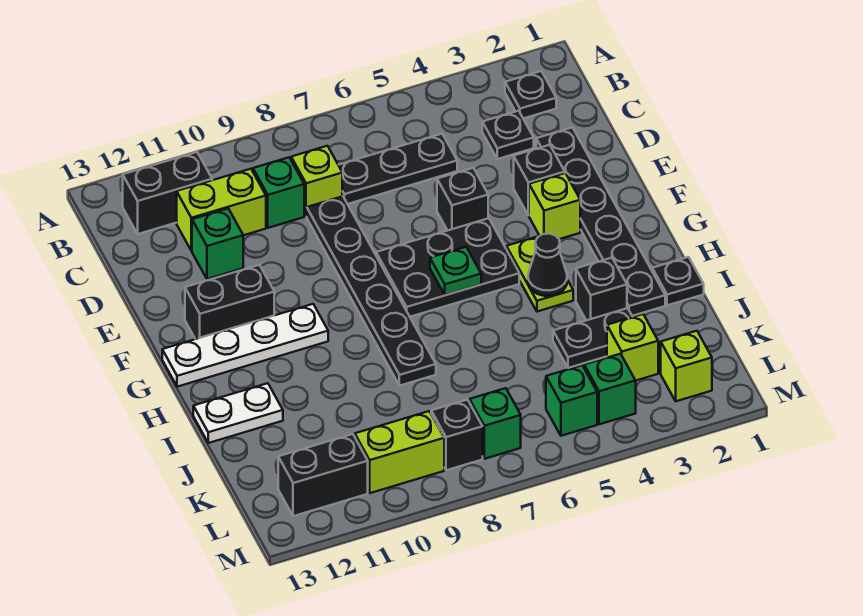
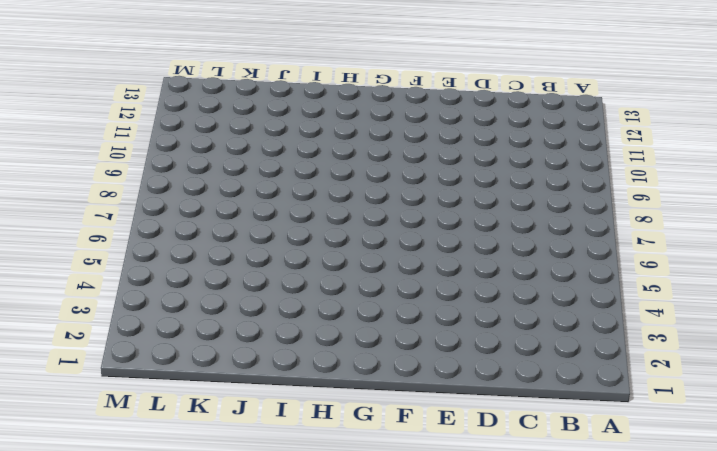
none -> black plate B2 level 1
none -> black brick B11:B12 level 1
none -> black plate C3 level 1
none -> black plate C5:C7 level 1

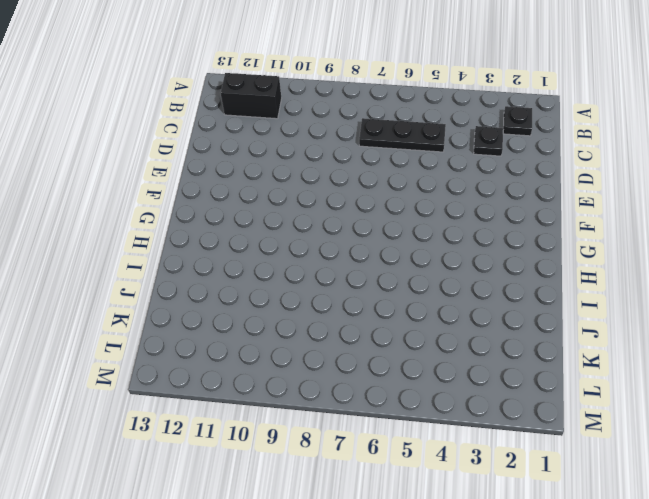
none -> lime brick C8 level 1
none -> green brick C9 level 1
none -> lime brick C10:C11 level 1
none -> black plate D2:I2 level 1

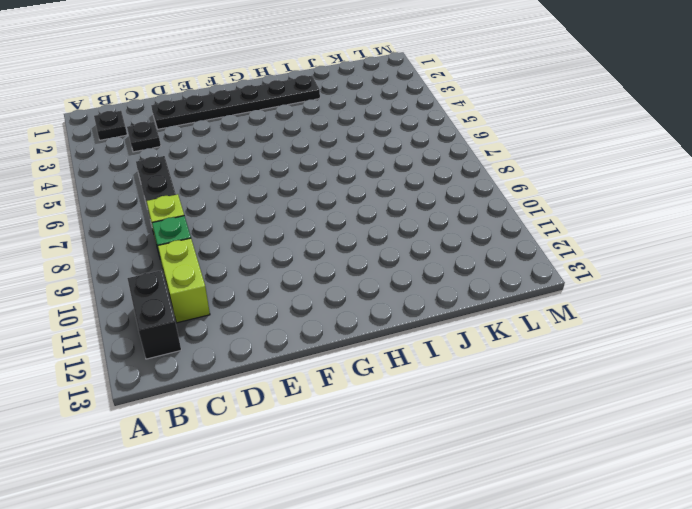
none -> black plate D8:I8 level 1
none -> green brick D11 level 1
none -> black brick E3 level 1
none -> black brick E5 level 1

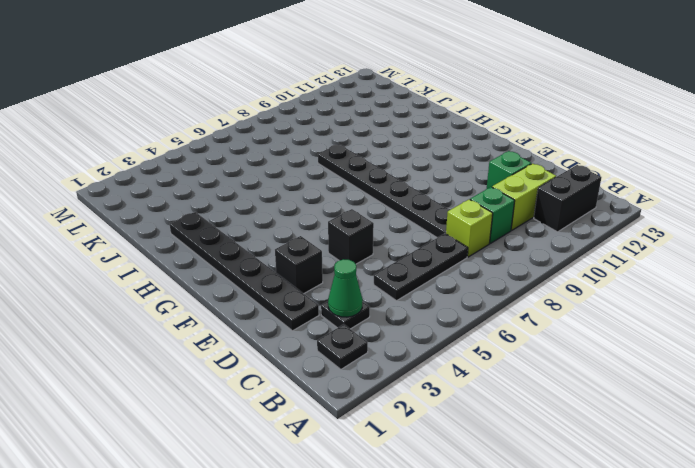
green cone C3 level 2 -> none
none -> lime brick F3 level 1
none -> black plate F5:G7 level 1
none -> black brick F11:F12 level 1
none -> lime plate G4:H4 level 1

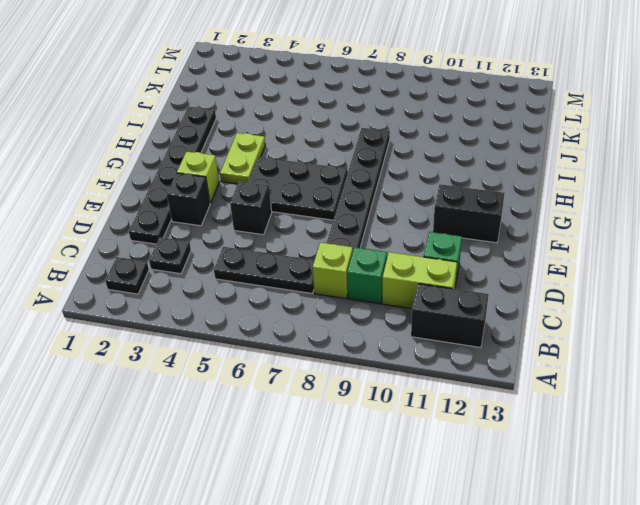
none -> white plate G10:G13 level 1
none -> black plate I1 level 1
none -> black brick I3 level 1
none -> white plate I12:I13 level 1

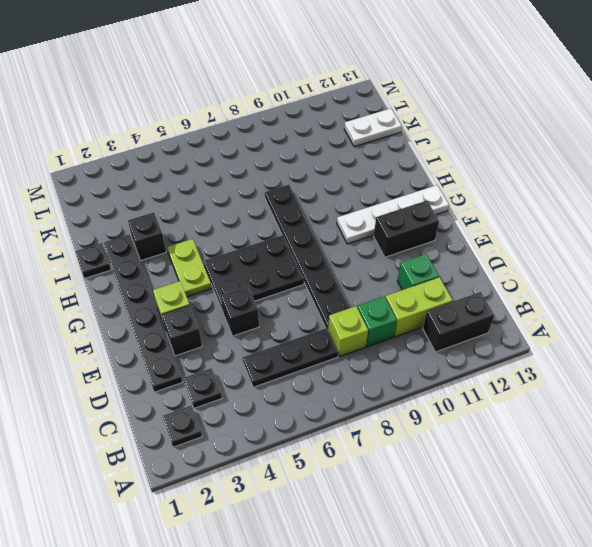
white plate K12:K13 level 1 -> white plate I12:I13 level 1
none -> black plate J3:J4 level 1
none -> lime brick K3 level 1
none -> lime brick L2 level 1
none -> green brick L4 level 1

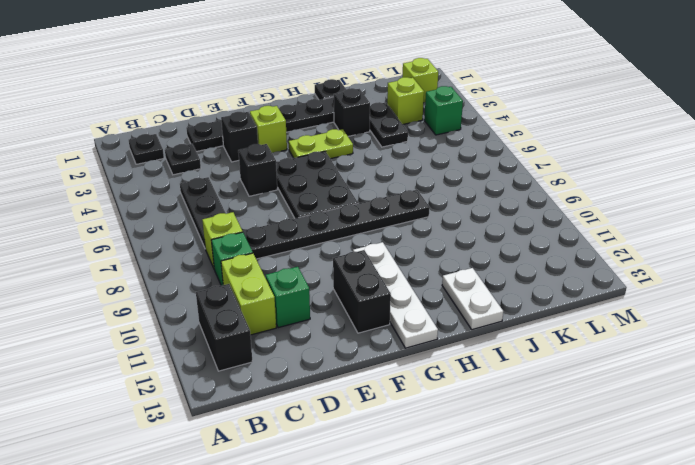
none -> green brick L5 level 1
none -> green brick L7 level 1
none -> black brick L8 level 1
none -> lime brick L9:L10 level 1

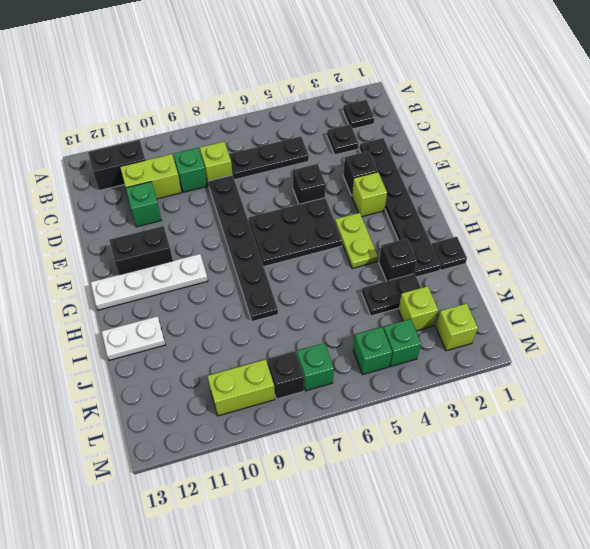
none -> black brick L11:L12 level 1
none -> green plate G6 level 2
none -> black cone H4 level 2

